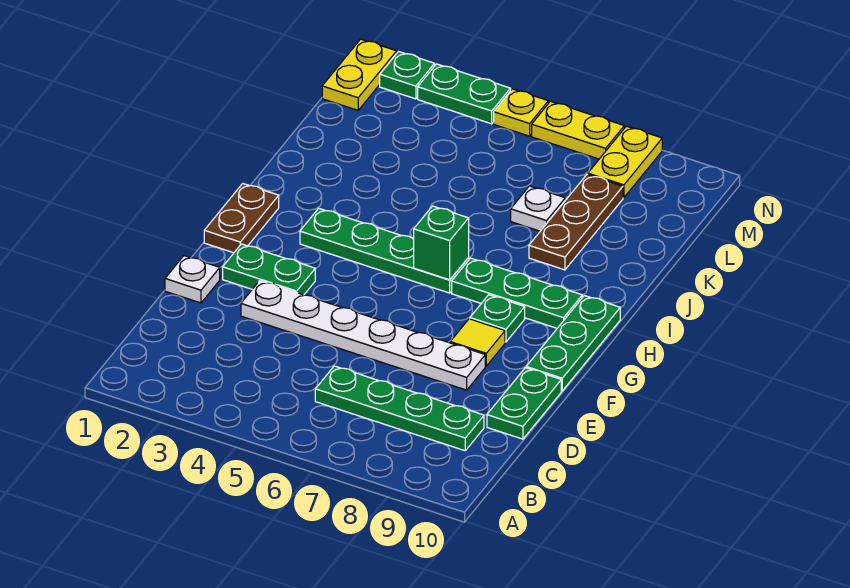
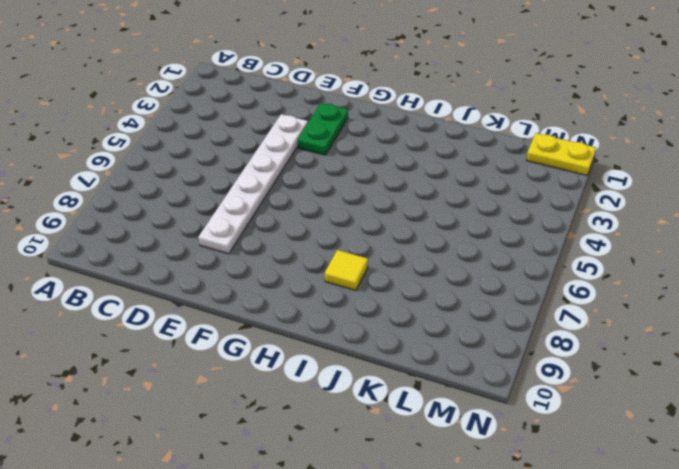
yellow tile I8 level 1 -> yellow tile F8 level 1
none -> green plate C6:C9 level 1
none -> green plate D10:E10 level 1
none -> white plate E1 level 1

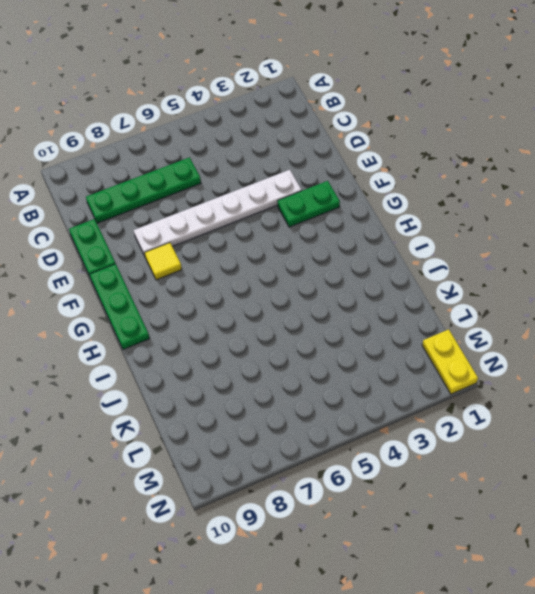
none -> white plate E1 level 1
none -> brown plate G1:H1 level 1
none -> green plate G8 level 1

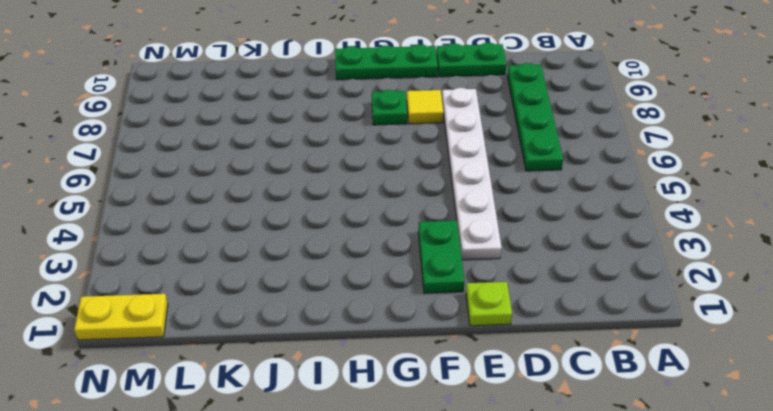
lime plate E1 level 1 -> white plate E1 level 1
none -> brown plate G1:H1 level 1
none -> green plate H3:H6 level 1
none -> green plate H7:H9 level 1

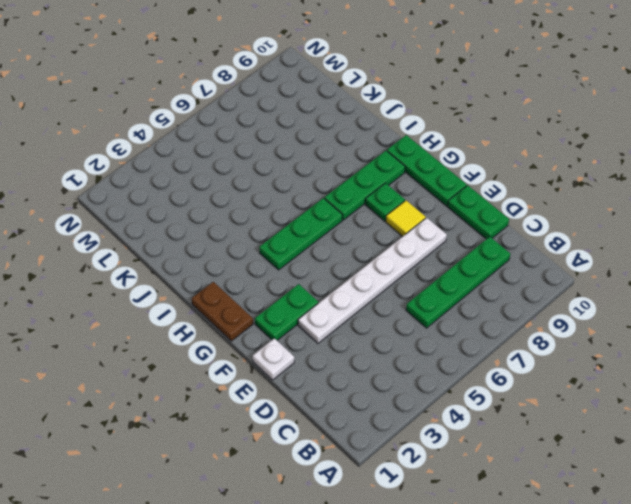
green plate H4:H6 level 1 -> green plate H3:H6 level 1
none -> brown plate J8:L8 level 1
none -> white plate K7 level 1
none -> yellow plate M1:N1 level 1

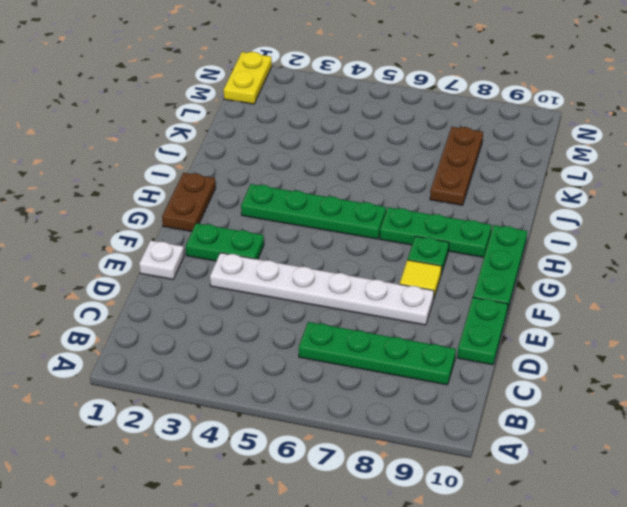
none -> white plate K7 level 1
none -> yellow plate M8:N8 level 1
none -> green plate N2 level 1

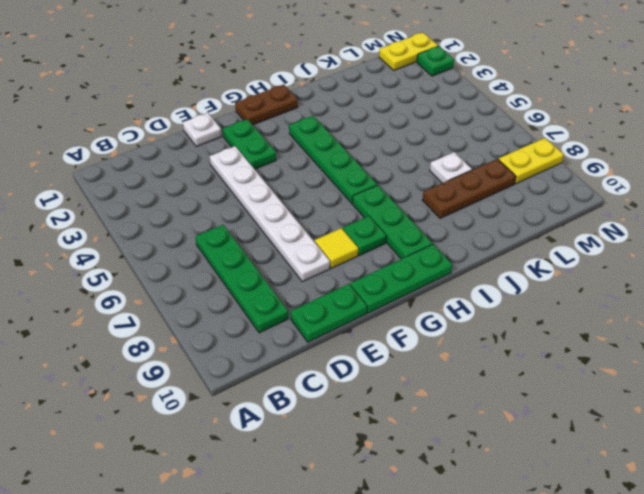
none -> green plate N3:N4 level 1
none -> yellow plate N5 level 1
none -> yellow plate N6:N7 level 1

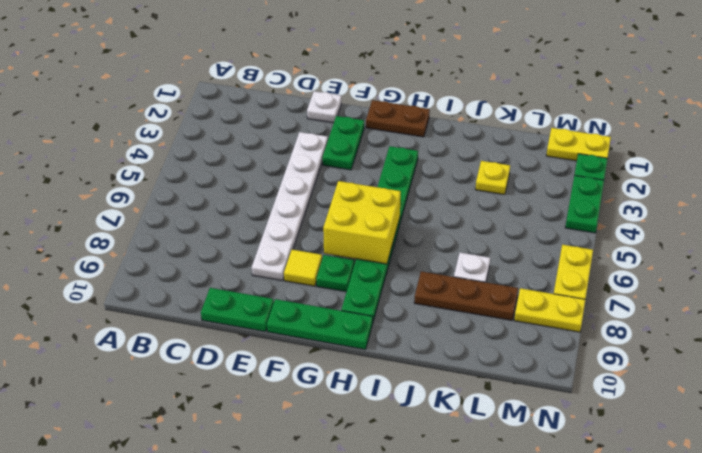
yellow brick G6:H7 level 2 -> green brick H6 level 2
yellow plate K3 level 1 -> yellow plate N5 level 1
none -> green plate C6:C9 level 1

